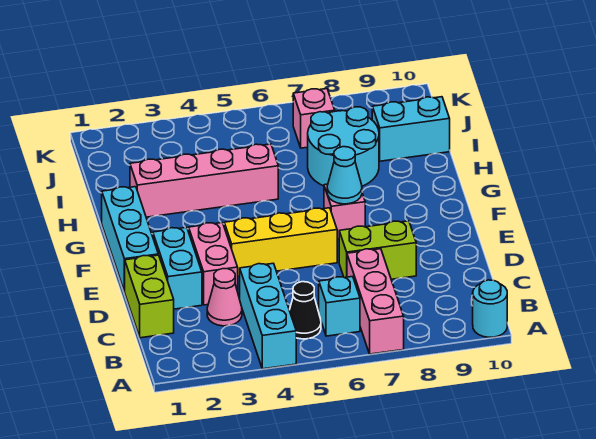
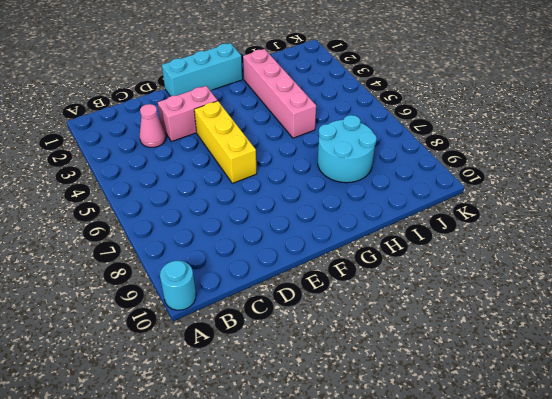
none -> cyan brick A4:C4 level 1
none -> pink brick A7:C7 level 1
none -> black cone B5 level 1

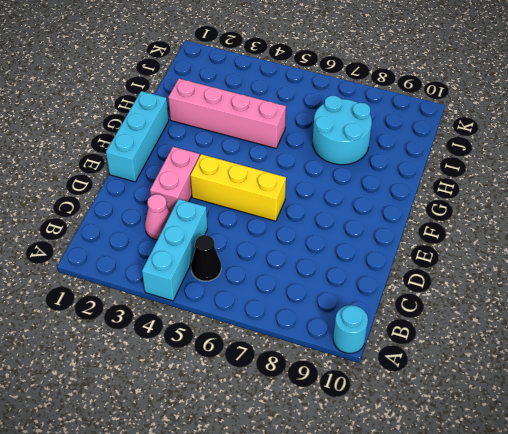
none -> pink brick A7:C7 level 1
none -> cyan brick B6 level 1
none -> lime brick C1:D1 level 1

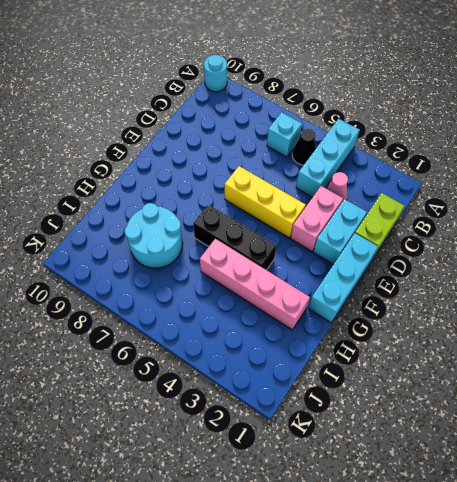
black brick G4:G6 level 1 -> none
none -> pink brick A7:C7 level 1
none -> lime brick D7:D8 level 1
none -> pink brick F7 level 1

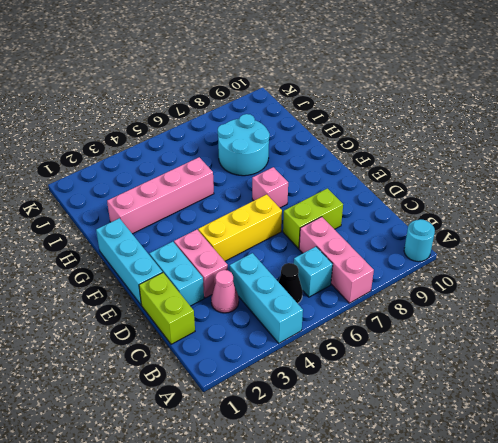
none -> cyan brick I9:I10 level 1
none -> pink brick J7 level 1
none -> cyan cone F7 level 2

